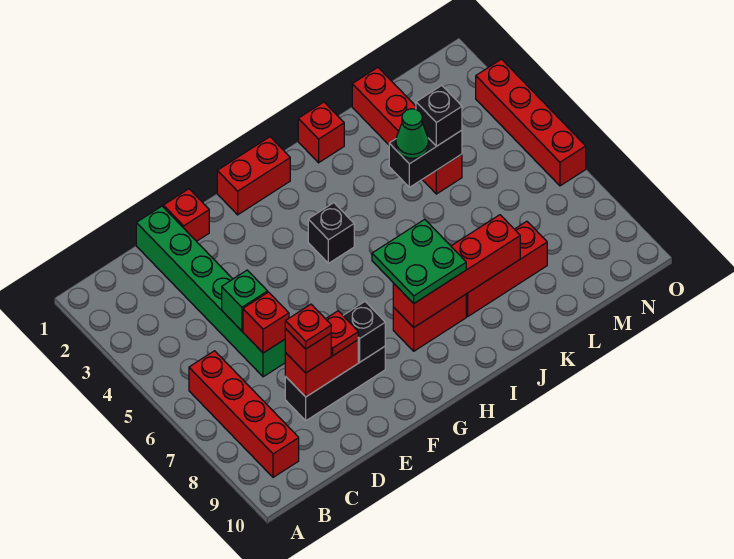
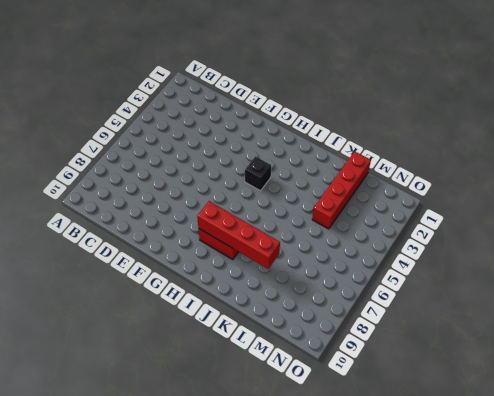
none -> red brick B6:B9 level 1
none -> green brick D1:D6 level 1
none -> black brick D8:F8 level 1

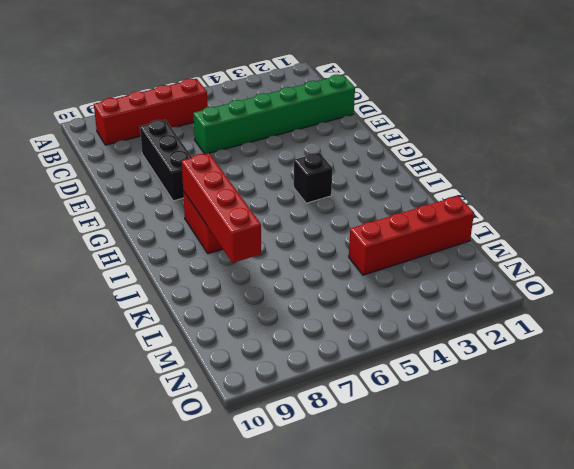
none -> red brick E1 level 1
none -> red brick G1:H1 level 1
none -> red brick J1 level 1

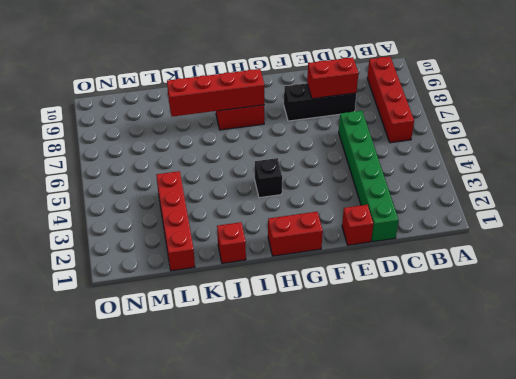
none -> red brick J8:L8 level 1
none -> red brick O3:O6 level 1
none -> green brick D5 level 2

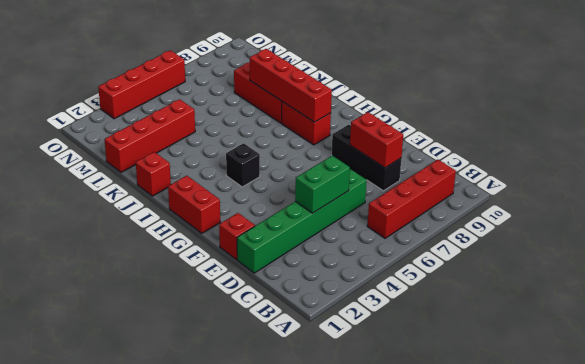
green brick D4:D5 level 2 -> green brick D5 level 2
none -> red brick D6 level 2
none -> black brick F8 level 2
none -> black brick K4:L4 level 2

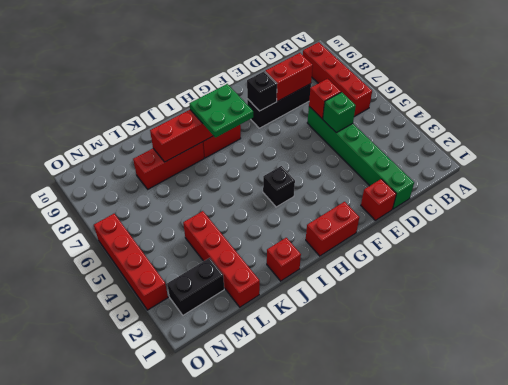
black brick M2:N2 level 1 -> black brick K4:L4 level 2
none -> red brick D8 level 3
none -> red plate E8 level 3
none -> green cone K4 level 3

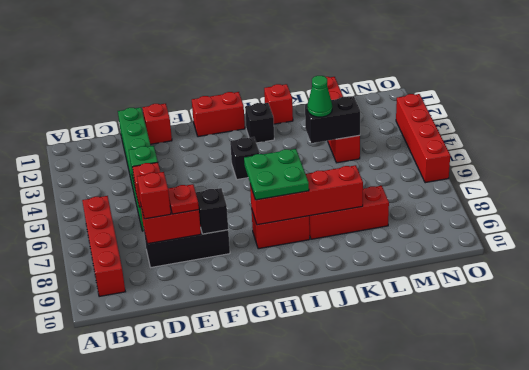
black brick I2 level 1 -> black brick L4 level 3
none -> red plate D8 level 4

